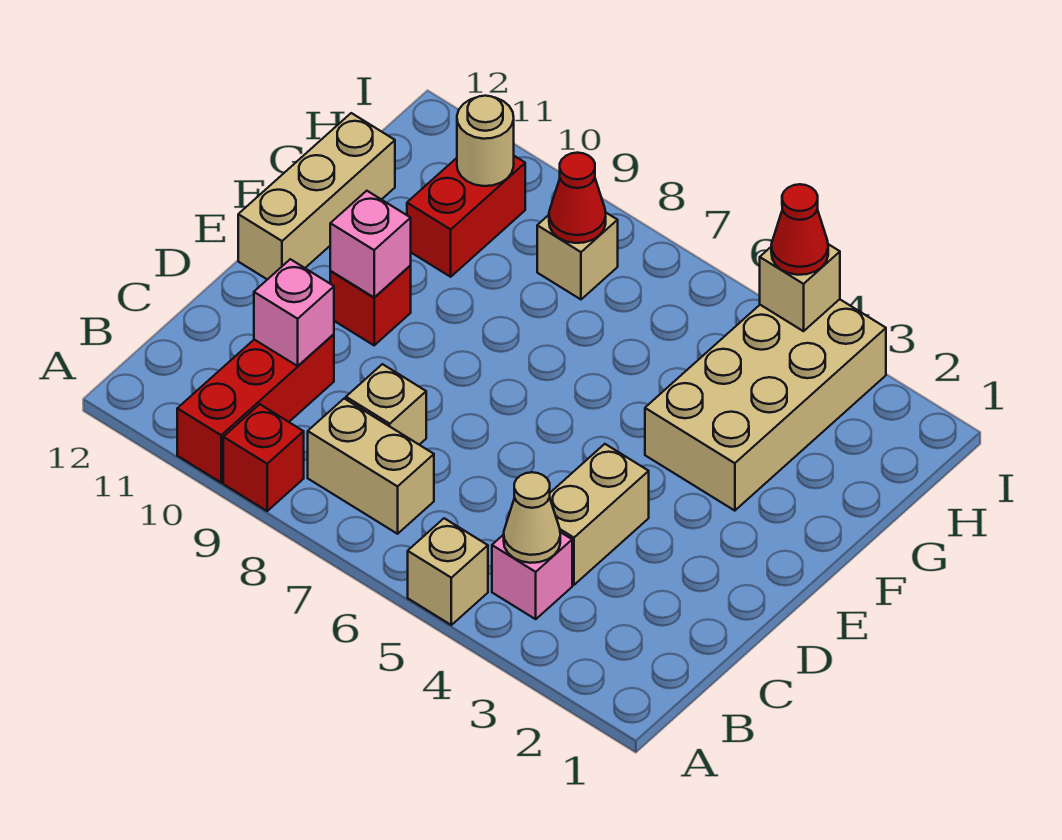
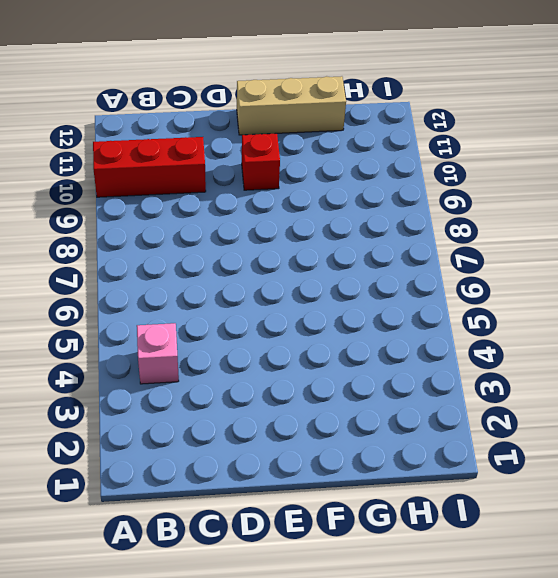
none -> tan brick A5 level 1
none -> red brick A9 level 1
none -> tan brick B7:B8 level 1

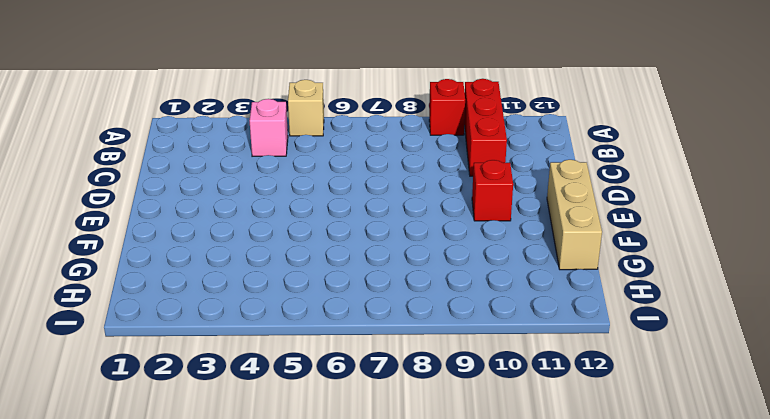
none -> tan brick B7:B8 level 1
none -> tan brick C4:D4 level 1
none -> tan brick C8 level 1

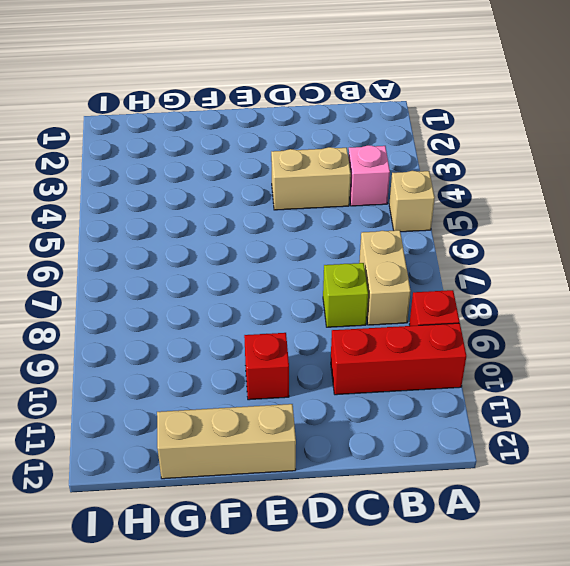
lime brick C8 level 1 -> tan brick C8 level 1
none -> tan brick F3:I4 level 1
none -> red brick G10:H10 level 1
none -> tan brick H8 level 1

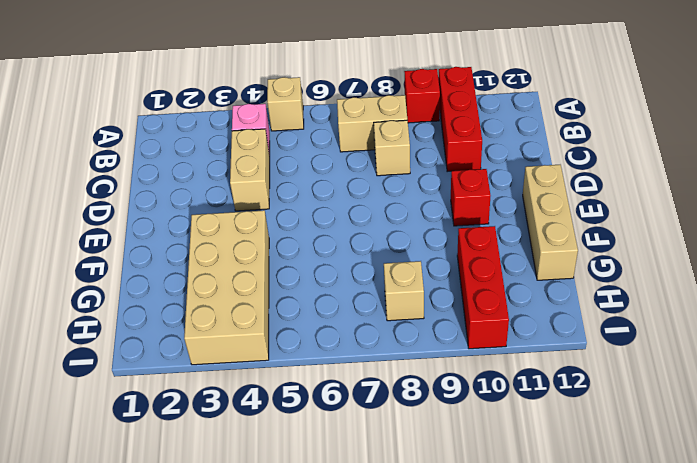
red brick G10:I10 level 1 -> red brick G10:H10 level 1
none -> tan cone B4 level 2
none -> pink brick C10 level 2
none -> pink brick E10 level 2

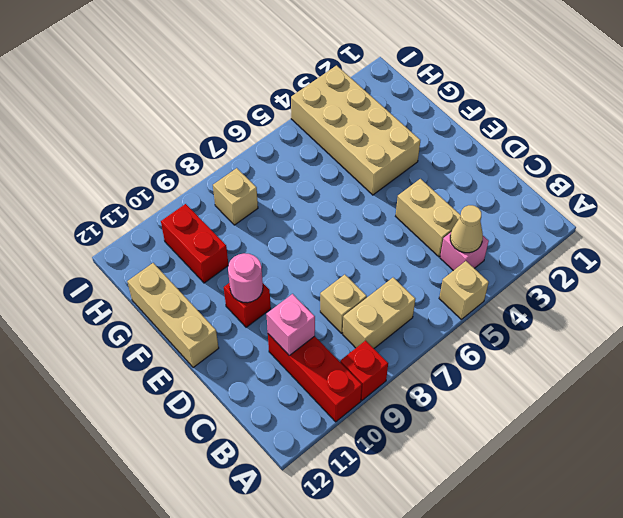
pink round brick E10 level 2 -> pink brick E10 level 2
none -> red cone H8 level 2
none -> tan round brick H10 level 2
none -> tan brick I4 level 2

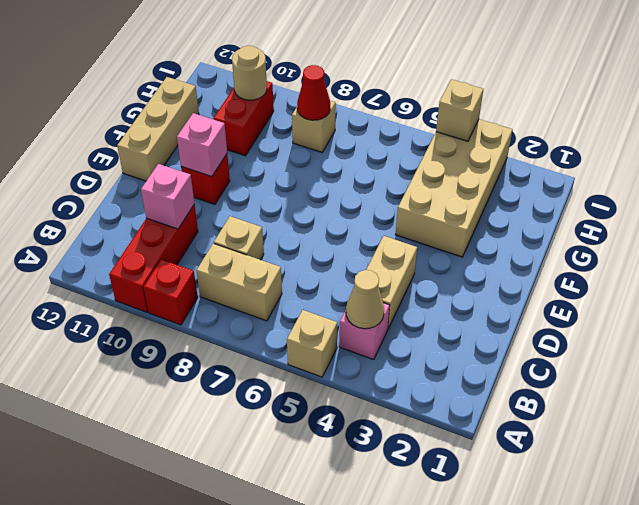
none -> red cone I4 level 3

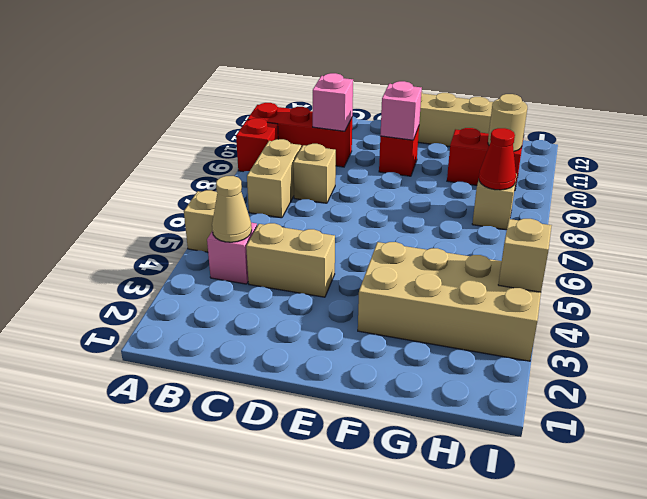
none -> red cone I4 level 3

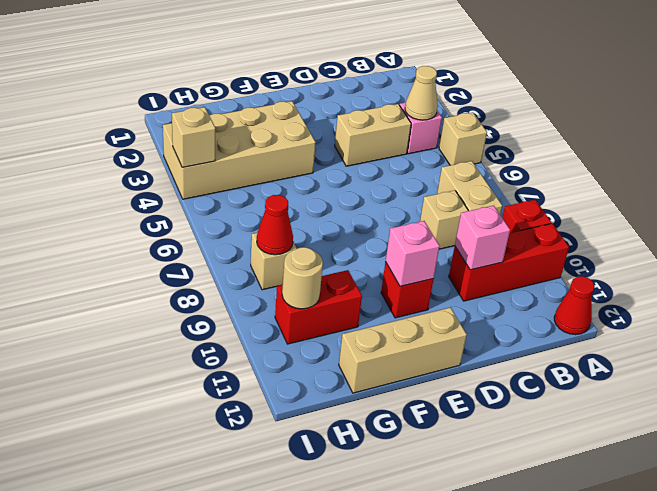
red cone A12 level 1 -> red cone I4 level 3

